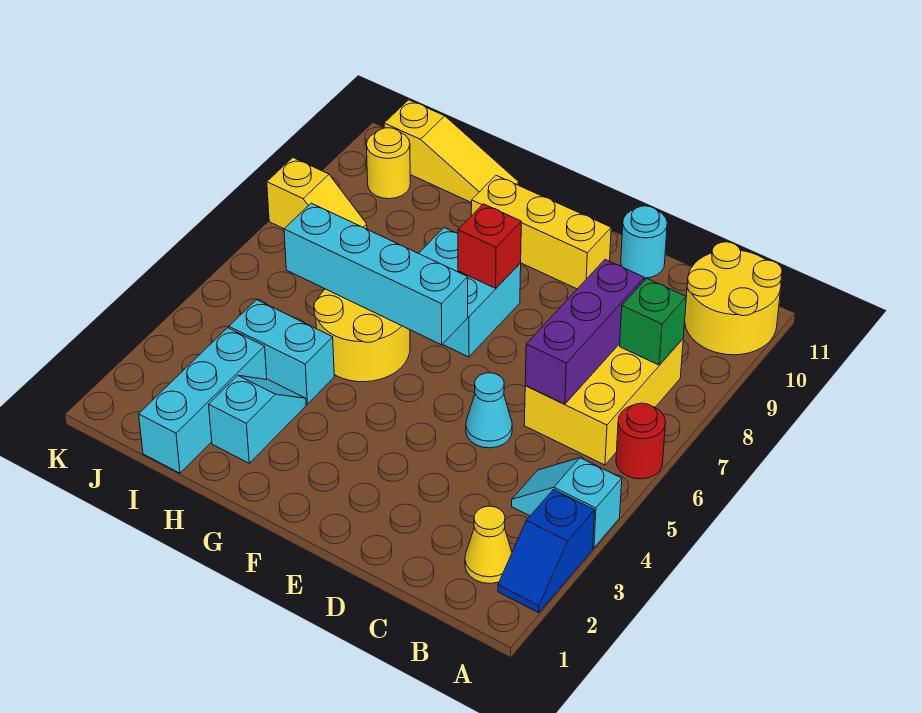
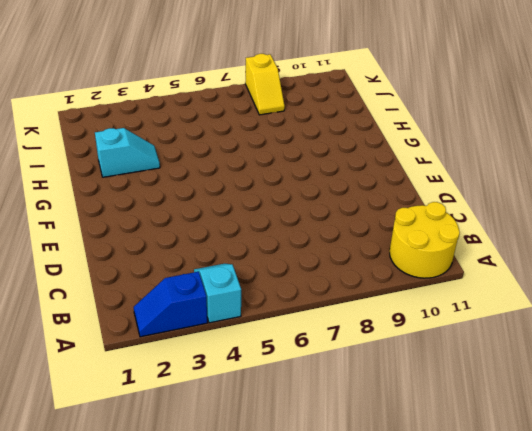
none -> red round brick A6 level 1
none -> yellow cone B2 level 1
none -> yellow brick B6:C8 level 1

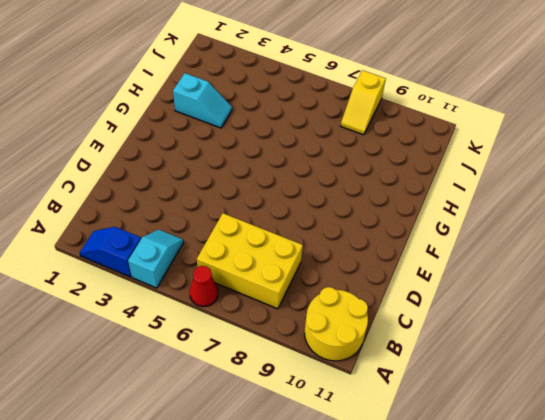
red cone A6 level 1 -> red round brick A6 level 1
none -> yellow cone B2 level 1
none -> cyan cone D5 level 1
none -> cyan round brick D11 level 1

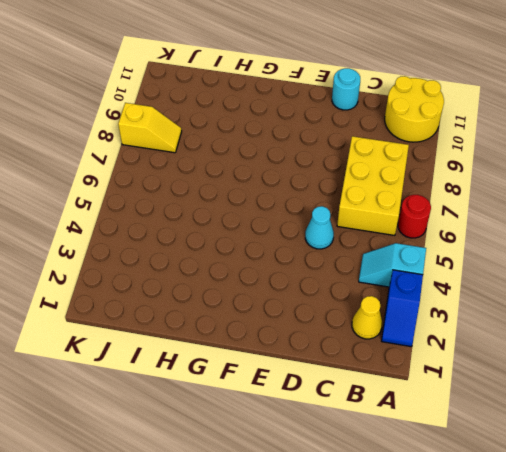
none -> yellow brick E10:G10 level 1
none -> cyan brick F7:G8 level 1
none -> yellow round brick G5:H6 level 1

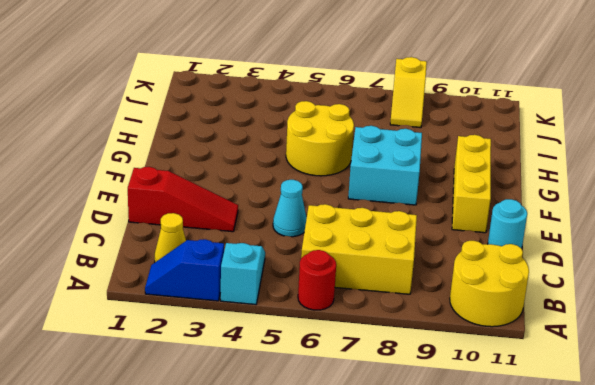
red slope D1:D3 level 1 top 1 -> none
none -> cyan slope H2:H3 level 1 top 2
none -> cyan brick H4:I4 level 1
none -> yellow slope H11:J11 level 1 top J

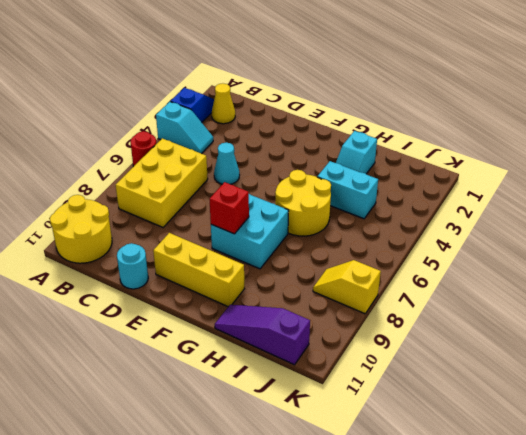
purple slope H11:J11 level 1 top J -> yellow slope H11:J11 level 1 top J
none -> cyan brick I1:I3 level 1
none -> yellow round brick J10 level 1
none -> green brick B8 level 2

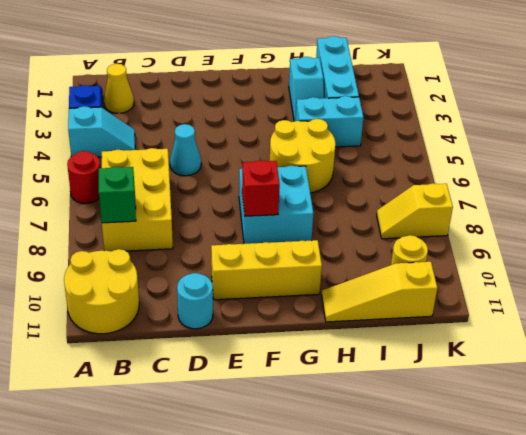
none -> purple brick C6:C8 level 2
none -> cyan brick F6:I6 level 2

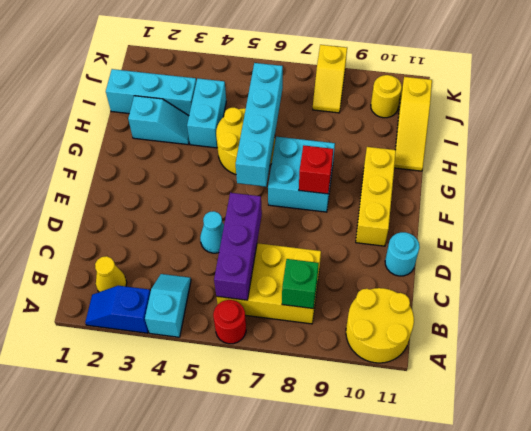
purple brick B6:D6 level 2 -> purple brick C6:C8 level 2

